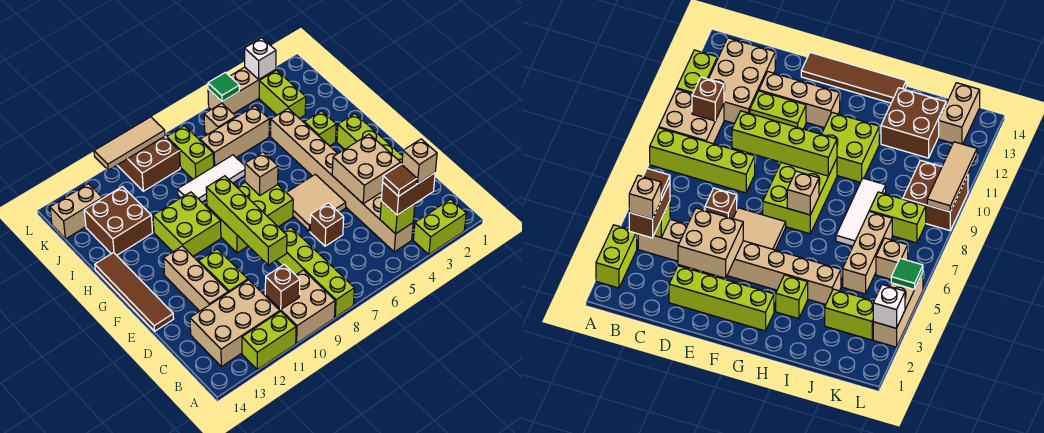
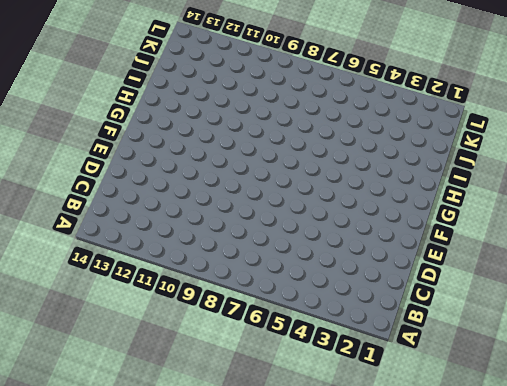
none -> lime brick A2:A3 level 1
none -> lime brick A8:D8 level 1
none -> tan brick A9:B10 level 1
none -> lime brick A11:A12 level 1

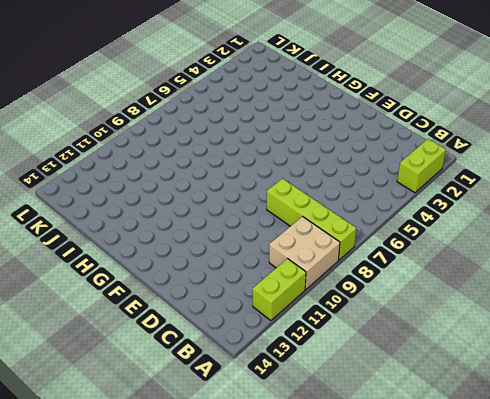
none -> tan brick B4:I4 level 1
none -> tan brick B11:C13 level 1
none -> lime brick D2:G2 level 1
none -> brown brick D6 level 1

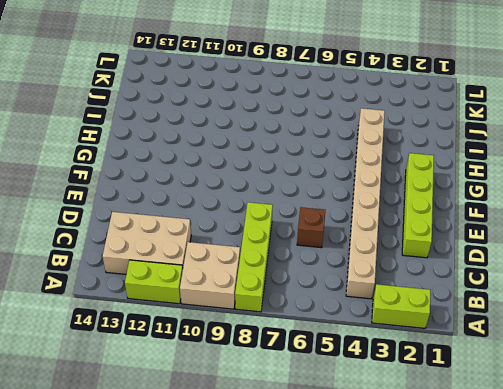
none -> lime brick D11:E11 level 1
none -> tan brick D12:F12 level 1
none -> tan tile E5:F6 level 1
none -> brown tile E14:H14 level 1

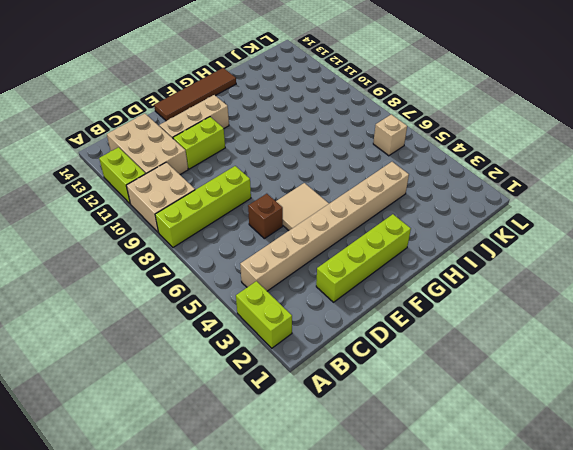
none -> lime brick F7:G9 level 1
none -> lime brick G10:H11 level 1
none -> lime brick H3 level 1
none -> white tile I7:I9 level 1

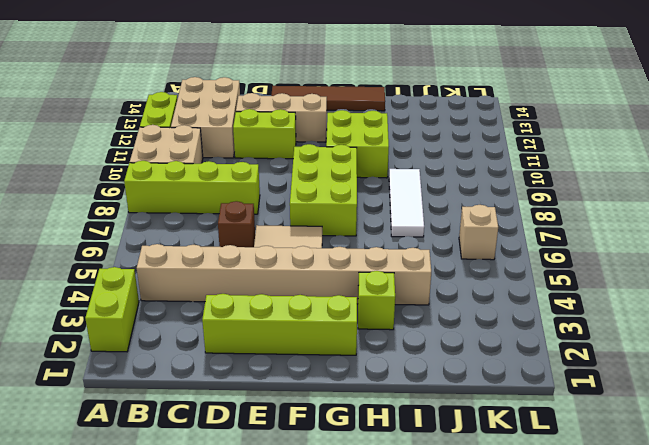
none -> brown brick I12:J13 level 1
none -> lime brick J3:K3 level 1
none -> tan brick J5:J7 level 1
none -> lime brick J8:K8 level 1

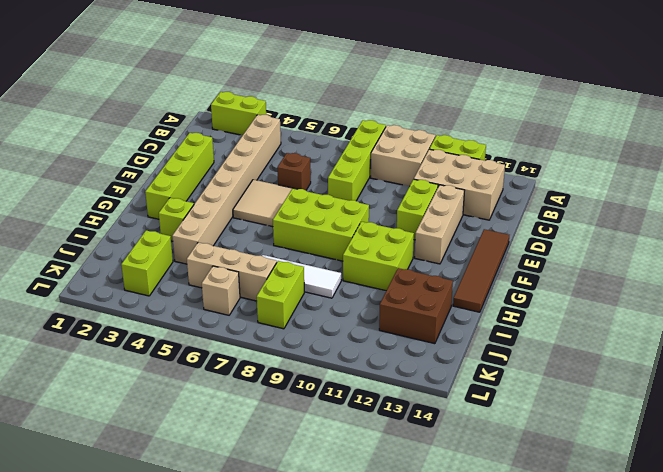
none -> brown brick K9:L10 level 1
none -> tan brick K13:K14 level 1
none -> tan brick L3:L5 level 1
none -> lime brick B4 level 2

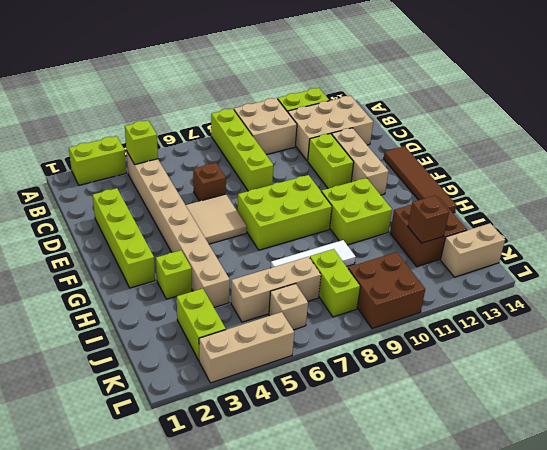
brown brick J12 level 2 -> brown brick B10 level 2
none -> tan brick D3:E4 level 2
none -> lime brick D9:G9 level 2
none -> tan brick G7 level 2
none -> white brick L3 level 2

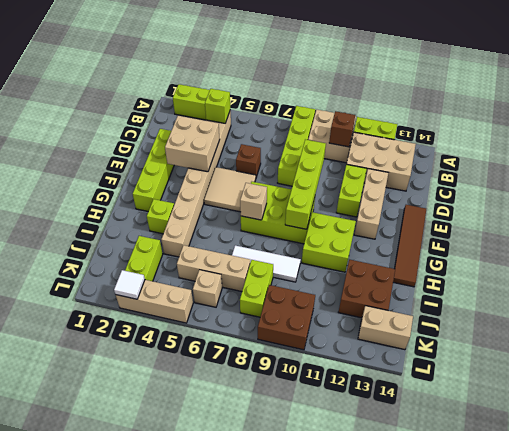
white tile L3 level 2 -> white brick L3 level 2
none -> green tile L5 level 2
none -> tan tile L9:L11 level 2
none -> brown brick B3:B4 level 3
none -> tan brick B3 level 4

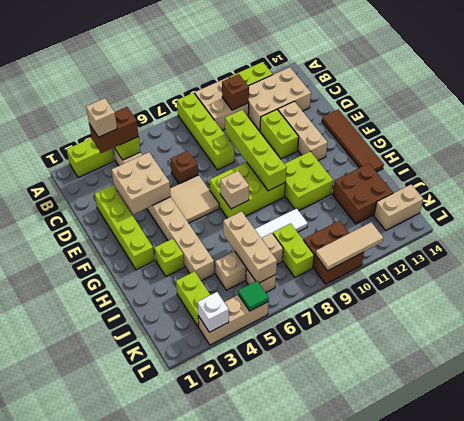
tan brick I6:K6 level 2 -> none
none -> brown tile B4 level 4

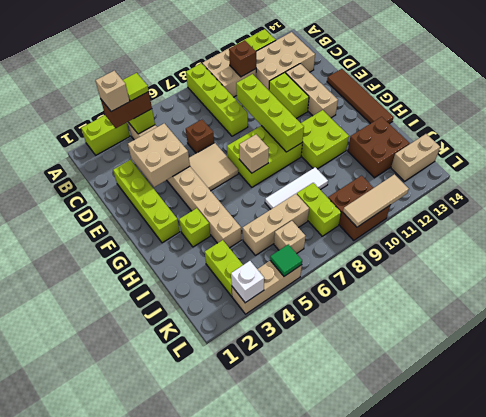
lime tile B4 level 4 -> brown tile B4 level 4

